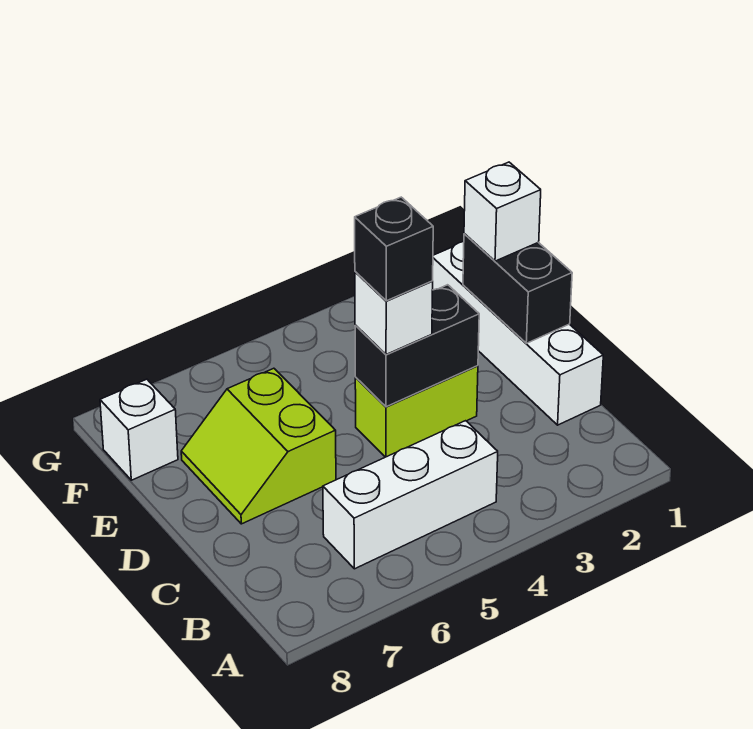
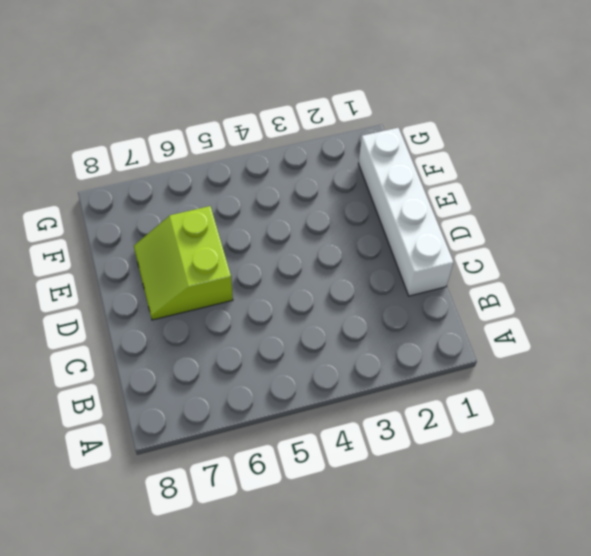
none -> white brick B4:B6 level 1
none -> lime brick D3:D4 level 1

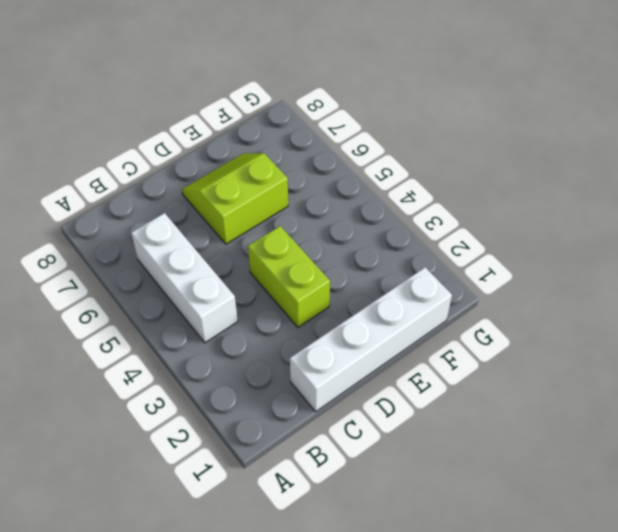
none -> white brick F8 level 1
none -> black brick D1:E1 level 2

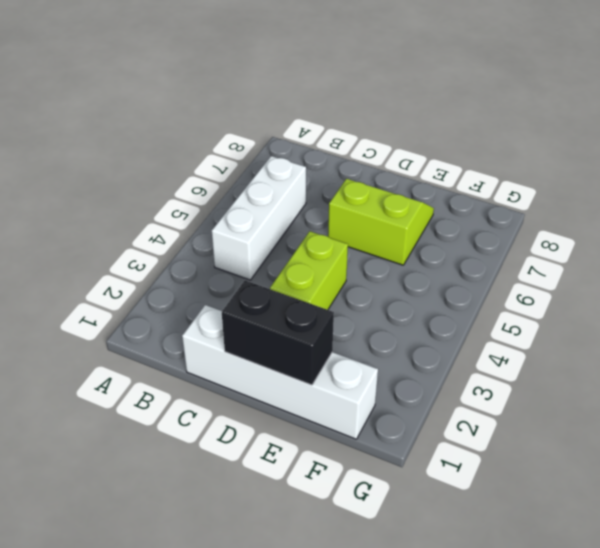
none -> white brick F8 level 1
none -> black brick D3:D4 level 2

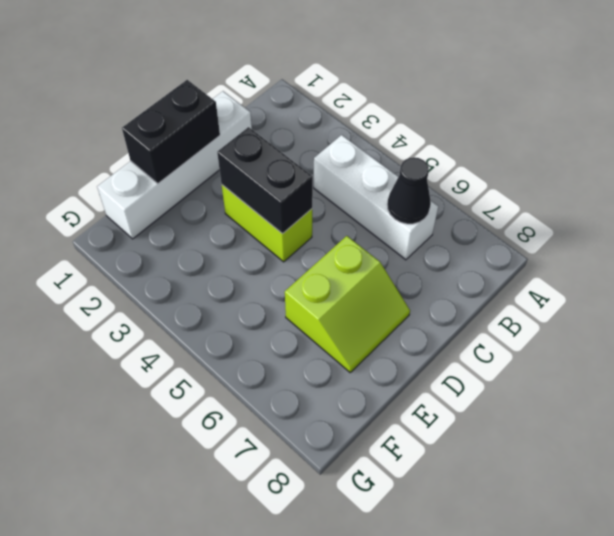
black cone B6 level 2 -> none
none -> white brick F8 level 1
none -> white brick D4 level 3

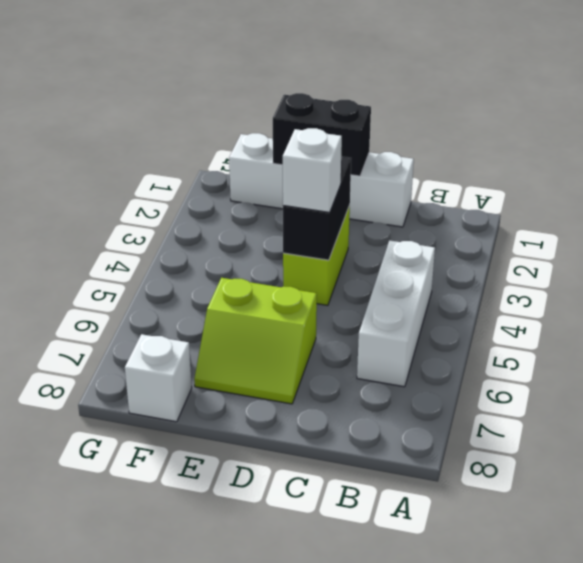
none -> white brick E1 level 3
none -> black brick D4 level 4

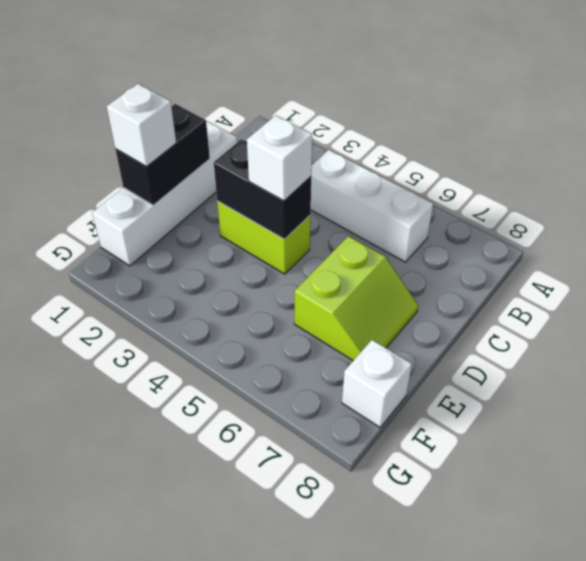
none -> black brick D4 level 4

